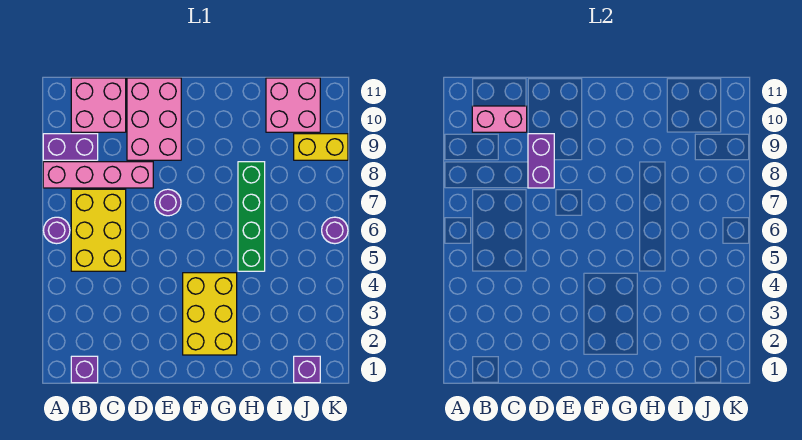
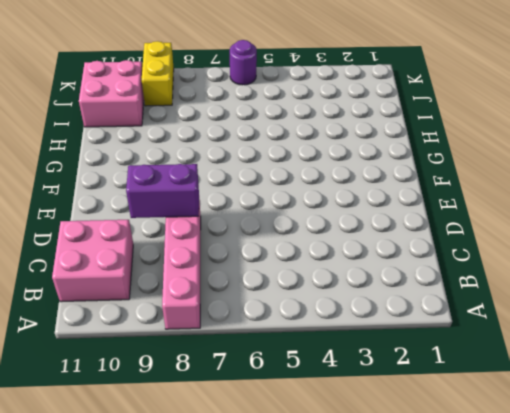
none -> purple round brick A6 level 1
none -> purple brick A9:B9 level 1
none -> purple brick B1 level 1

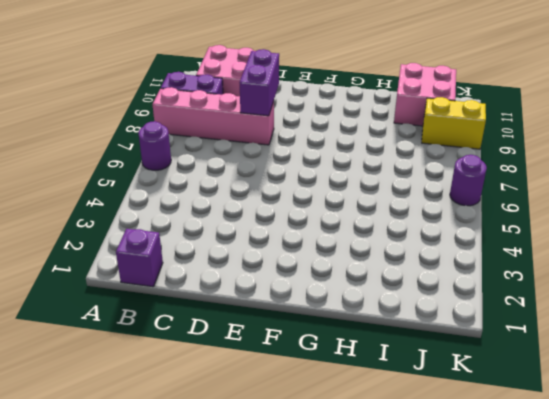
none -> yellow brick B5:C7 level 1
none -> pink brick D9:E11 level 1
none -> purple round brick E7 level 1

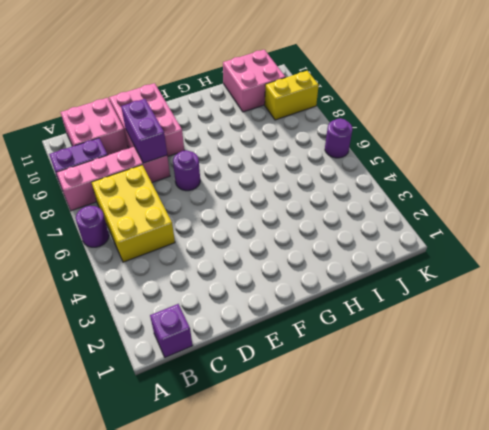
none -> yellow brick F2:G4 level 1
none -> green brick H5:H8 level 1
none -> purple brick J1 level 1

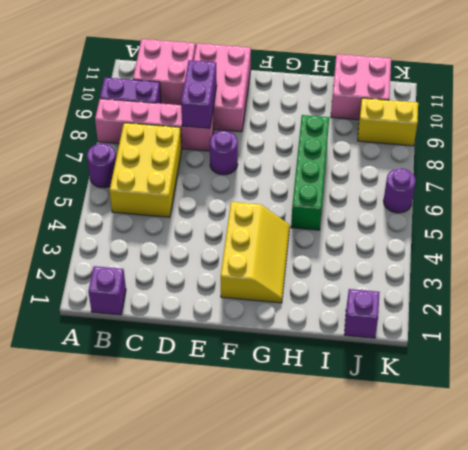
yellow slope F2:G4 level 1 top F -> yellow brick F2:G4 level 1
none -> pink brick B10:C10 level 2

